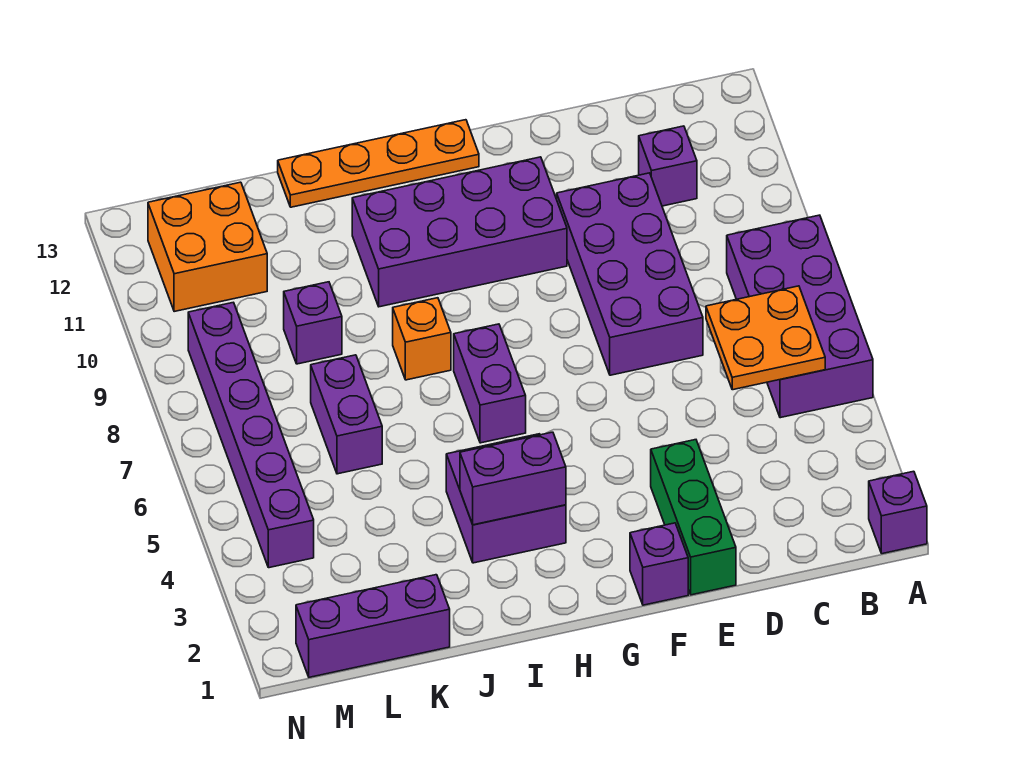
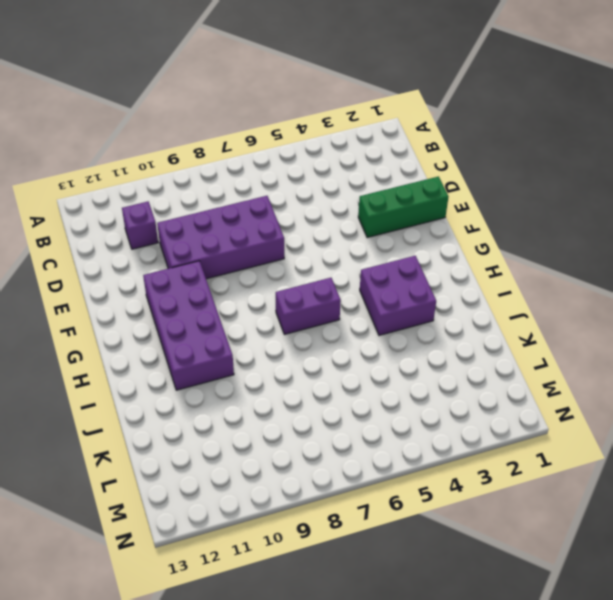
none -> purple brick A1 level 1
none -> purple brick A5:B8 level 1
none -> purple brick F1 level 1

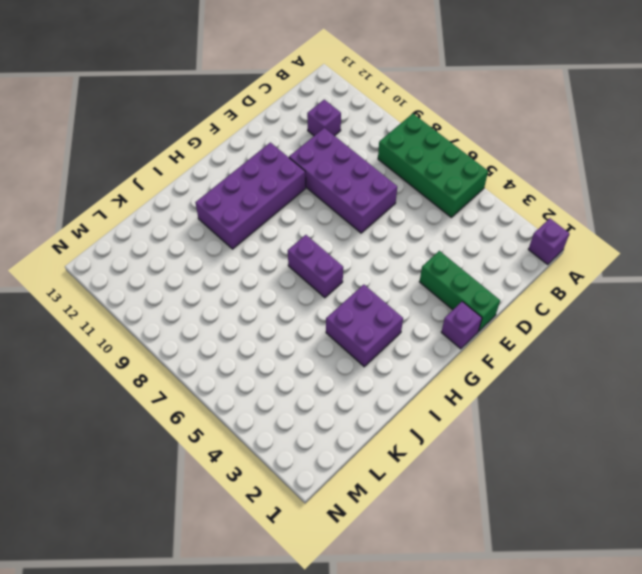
green brick A5:B8 level 1 -> purple brick A5:B8 level 1
none -> orange plate G13:J13 level 1
none -> orange brick I8 level 1
none -> purple brick K1:M1 level 1

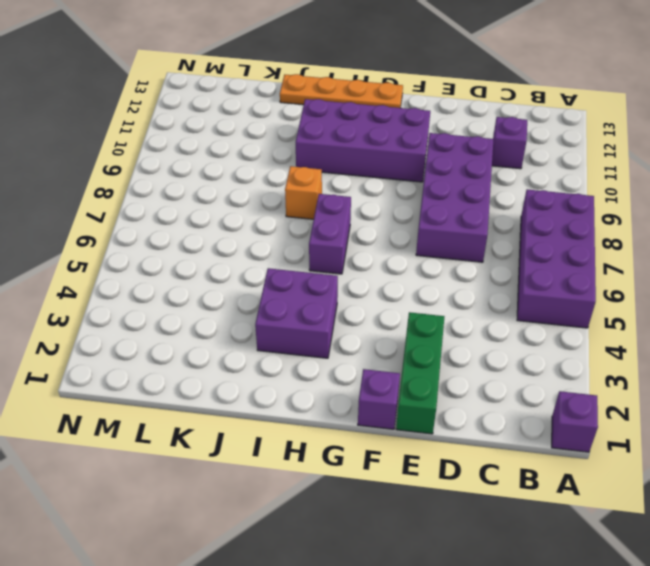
none -> purple brick K1:M1 level 1
none -> purple brick K6:K7 level 1
none -> purple brick K9 level 1

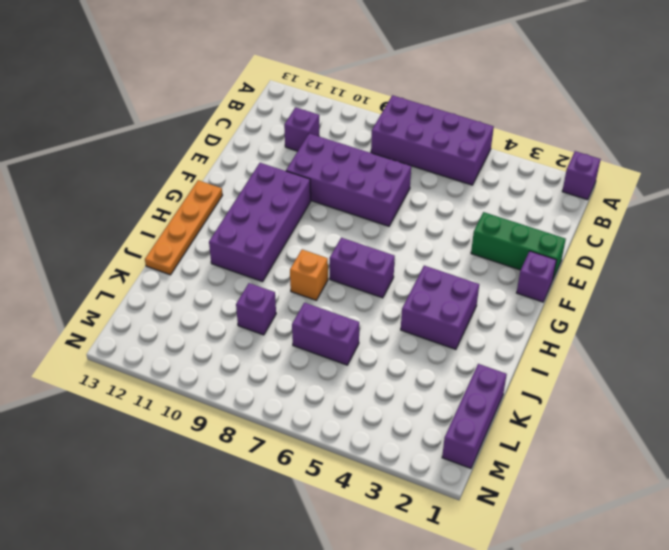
none -> orange brick L11:M12 level 1
none -> purple brick M4:M9 level 1
none -> orange plate B5:C6 level 2

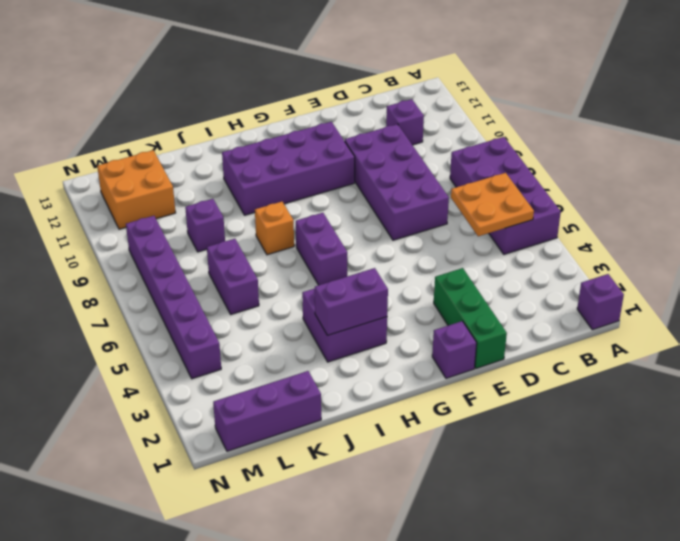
none -> orange plate G13:J13 level 1

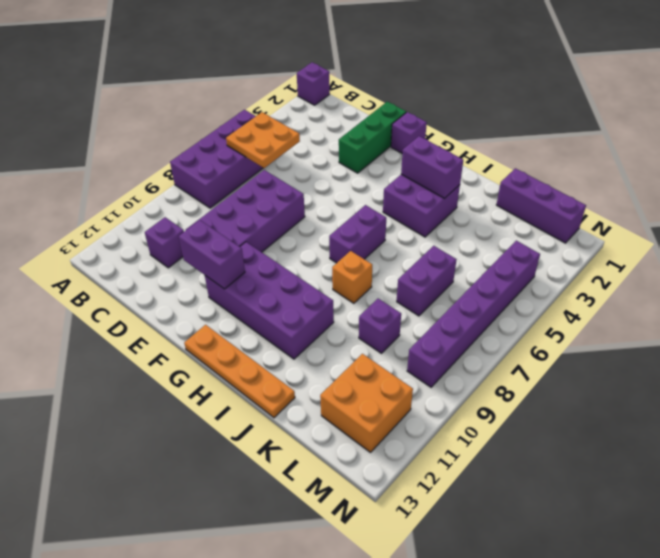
purple brick E11:F11 level 2 -> none

